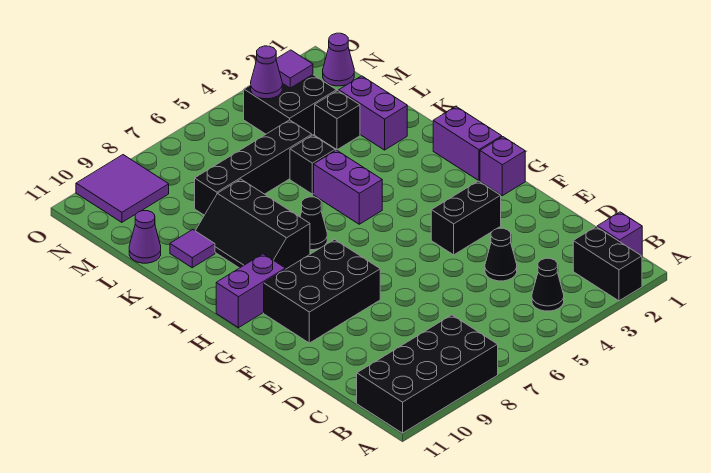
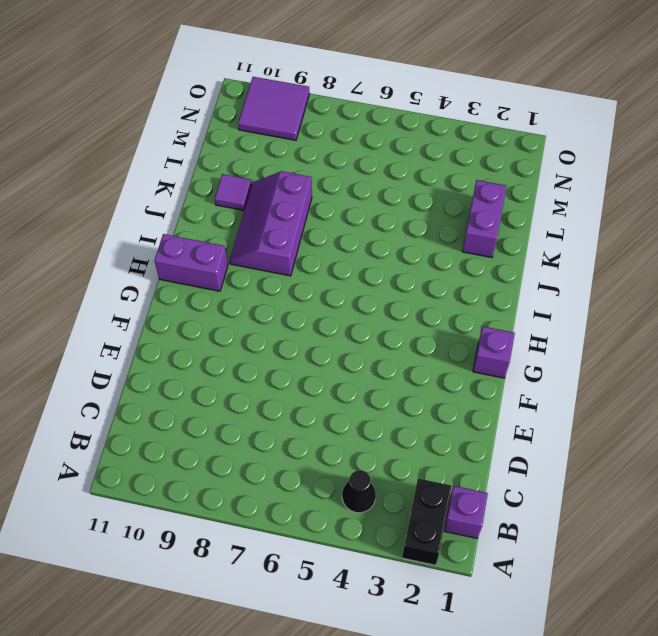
purple slope I8:K9 level 1 top 8 -> black slope I8:K9 level 1 top 8
none -> black brick A8:B11 level 1
none -> black cone D4 level 1
none -> black brick F3:F4 level 1

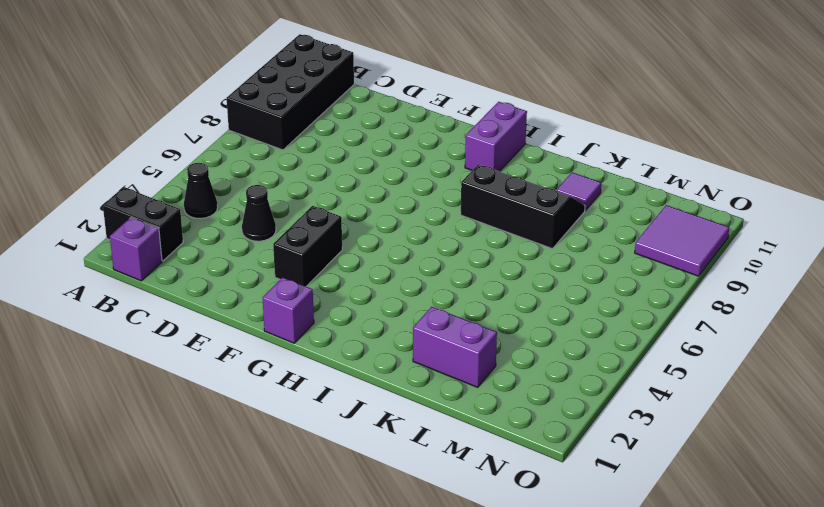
none -> black brick F8:G10 level 1
none -> purple brick H1:I1 level 1
none -> purple brick I5:J5 level 1

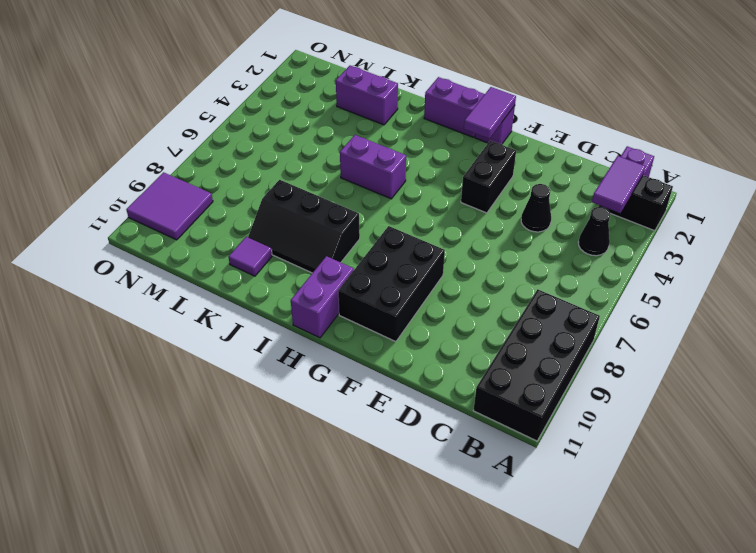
purple tile B2:B3 level 2 -> none
purple tile G1:G2 level 2 -> none
none -> black cone I7 level 1
none -> black brick K5 level 1
none -> black brick L3 level 1

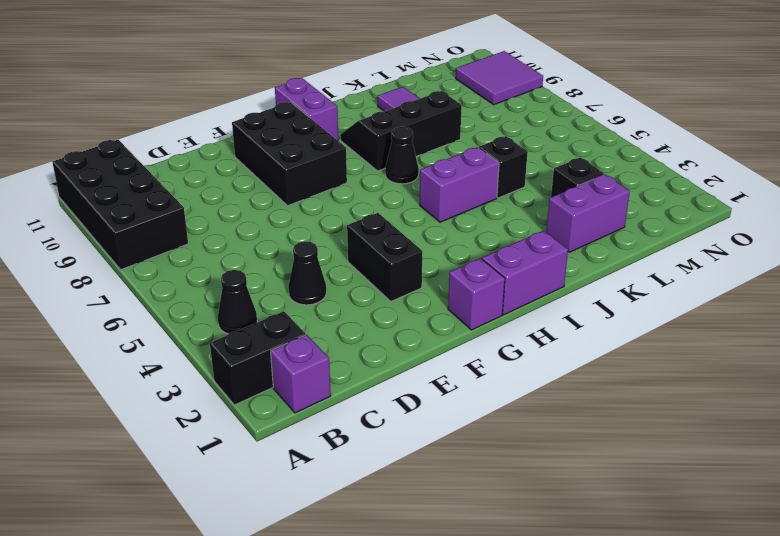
none -> black brick L5:L8 level 1
none -> purple cone L11 level 1
none -> black brick M3:N4 level 1

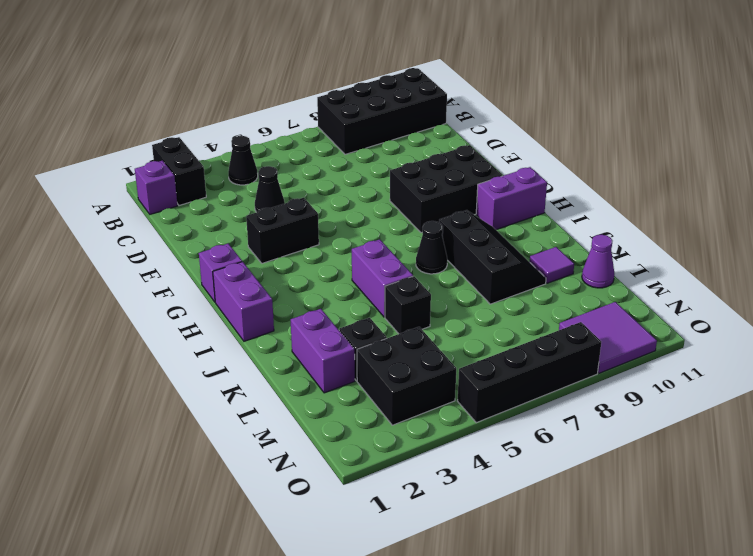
black brick O5:O8 level 1 -> black brick L5:L8 level 1
none -> purple cone N1 level 1
none -> purple tile N3 level 2
none -> purple cone N4 level 2

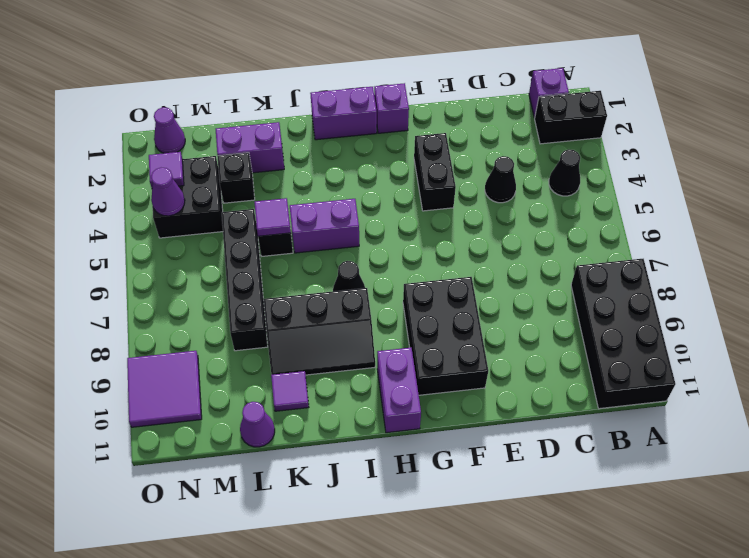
purple tile K5 level 2 -> none

